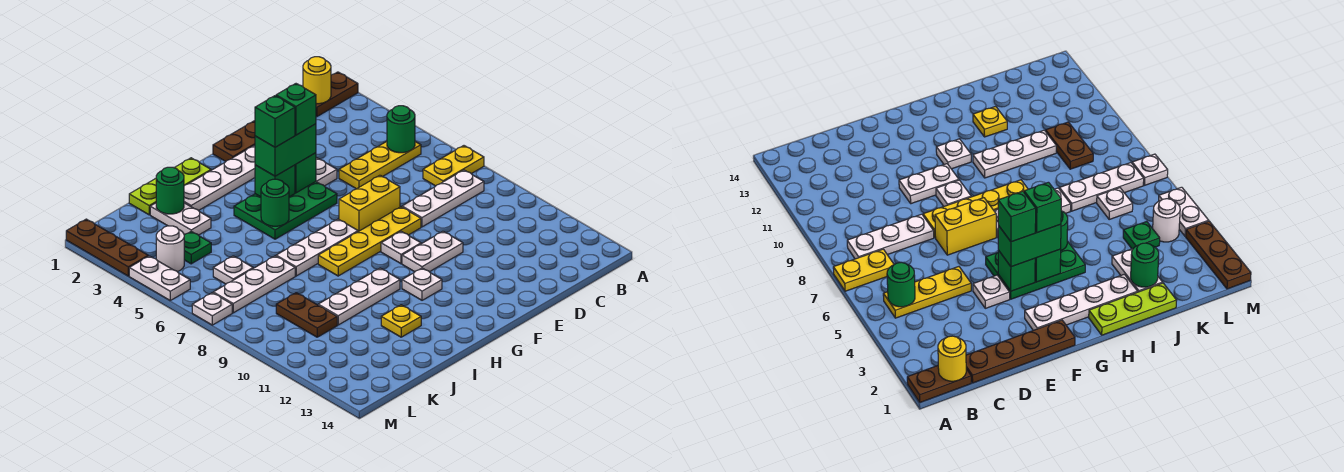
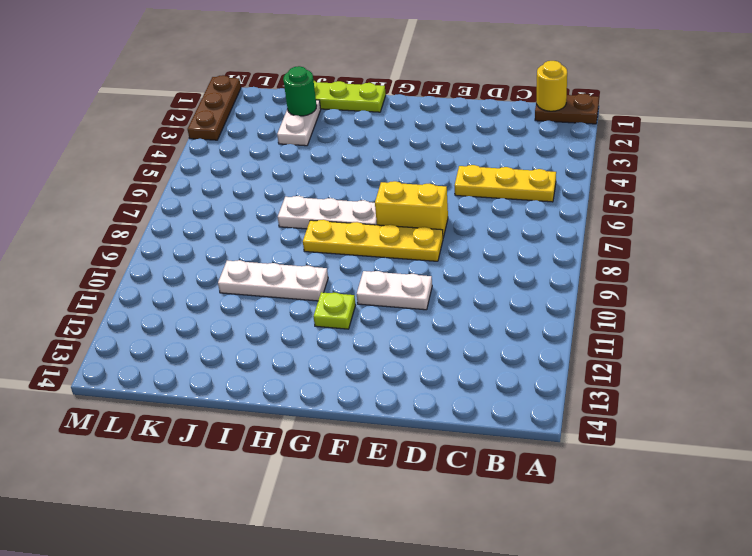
lime plate G11 level 1 -> white plate G11 level 1
none -> yellow plate A7:B7 level 1
none -> white plate B8:D8 level 1
none -> brown plate C1:F1 level 1
none -> white plate E4 level 1

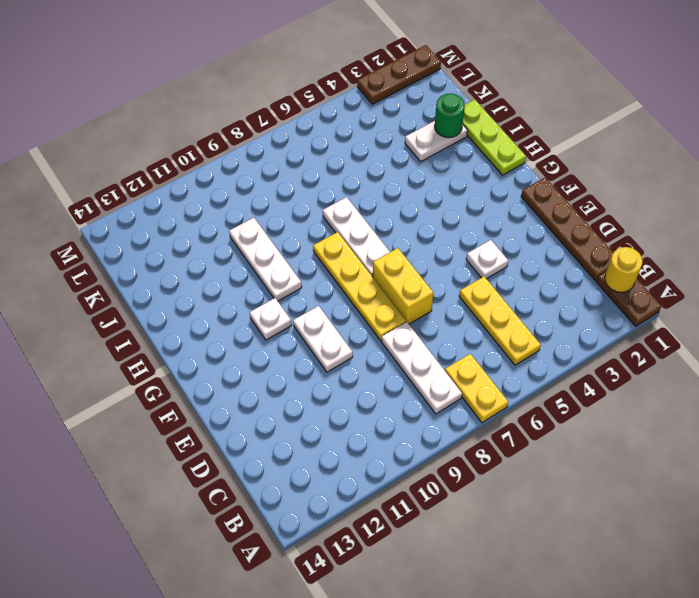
none -> white plate F2:I2 level 1
none -> green plate F4:H5 level 1
none -> white plate F9 level 1
none -> yellow plate I12 level 1

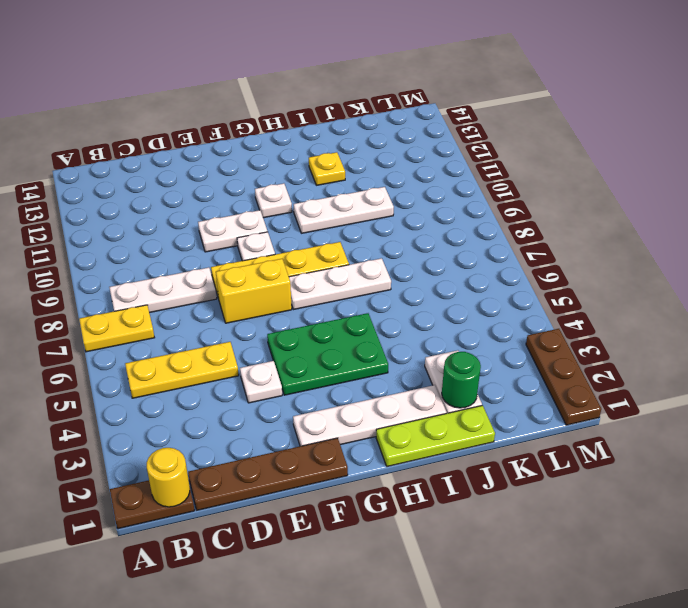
none -> white plate J7:L7 level 1
none -> green plate K4 level 1
none -> white plate K6 level 1
none -> brown plate K9:K10 level 1

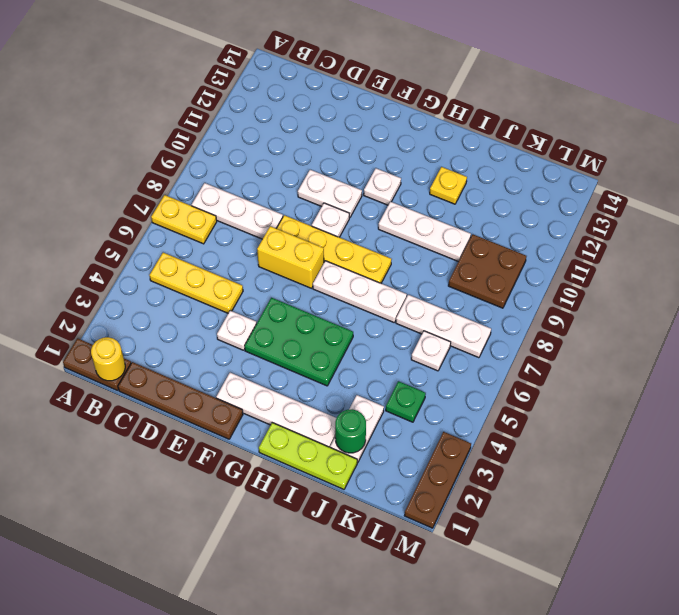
brown plate K9:L10 level 1 -> brown plate K9:K10 level 1
none -> white round brick L4 level 1
none -> white plate M4:M5 level 1
none -> white plate M7 level 1
none -> green round brick B5 level 2

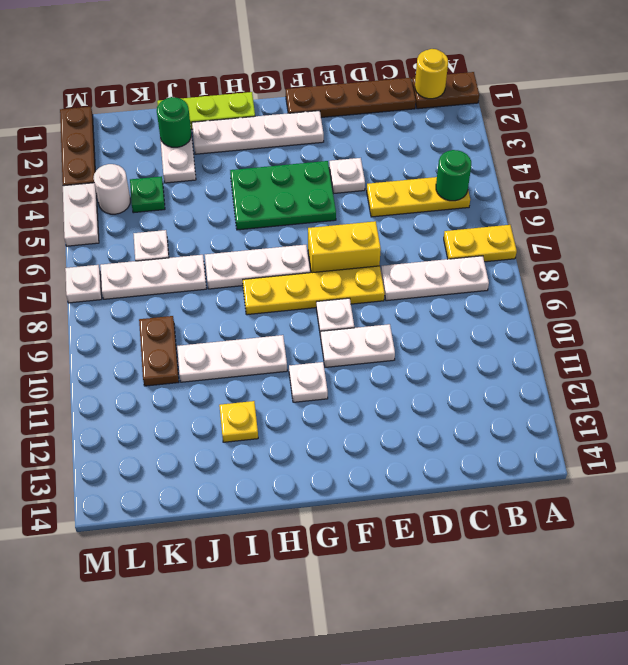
none -> green brick F4 level 2
none -> green brick G4 level 2
none -> green round brick H5 level 2
none -> green brick F4:G4 level 3

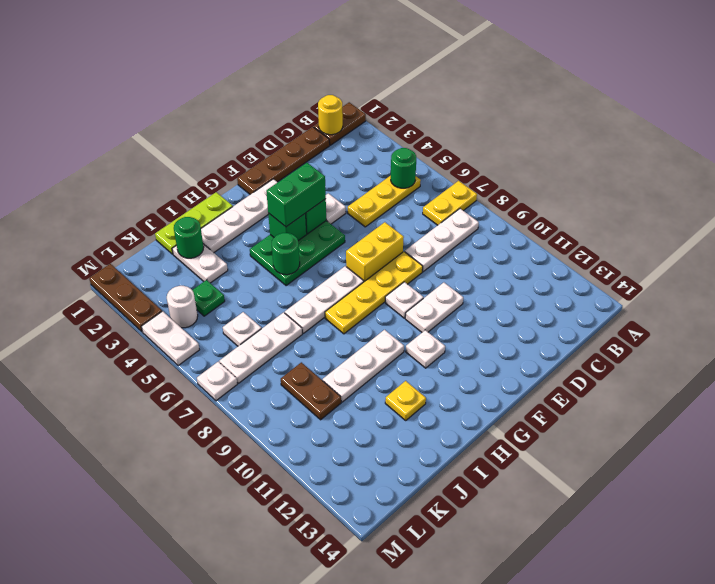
none -> green brick F4 level 4
none -> green brick G4 level 4

